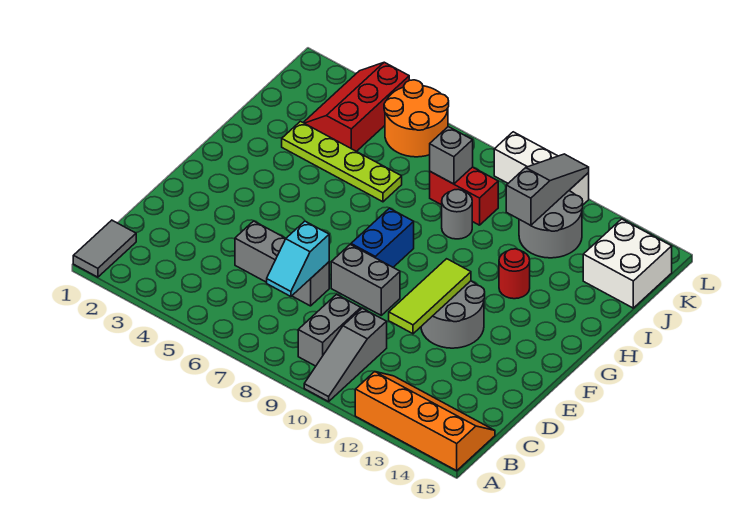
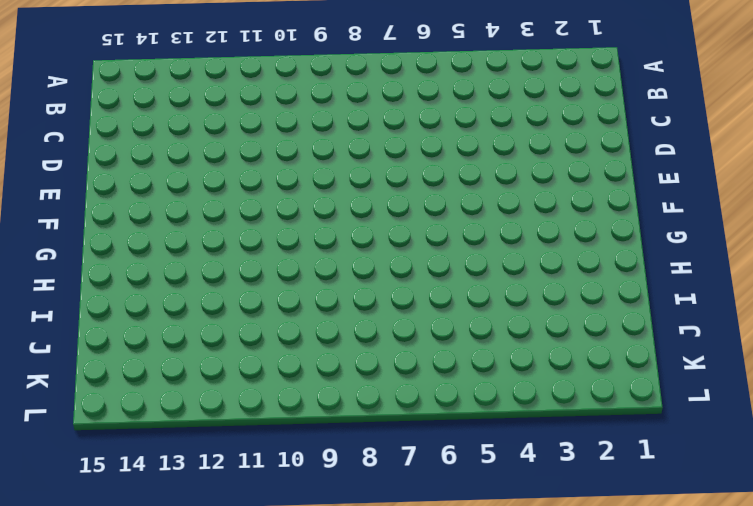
none -> grey tile A1:B1 level 1
none -> grey slope A10:C10 level 1 top C
none -> orange slope A12:B15 level 1 top A

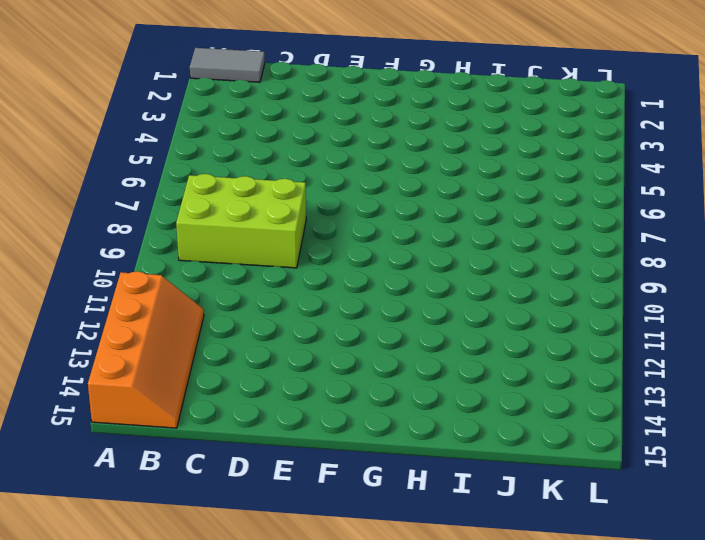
lime brick B8:D9 level 1 -> grey brick B9:C9 level 1
none -> grey slope A10:C10 level 1 top C
none -> grey brick D5:D7 level 1
none -> grey brick E8:E9 level 1

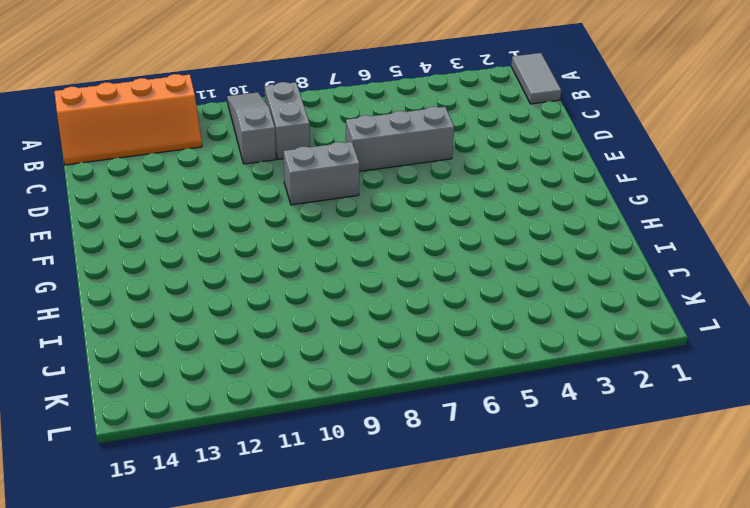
none -> grey round brick E11:F12 level 1
none -> blue brick F8:G8 level 1
none -> red round brick H12 level 1

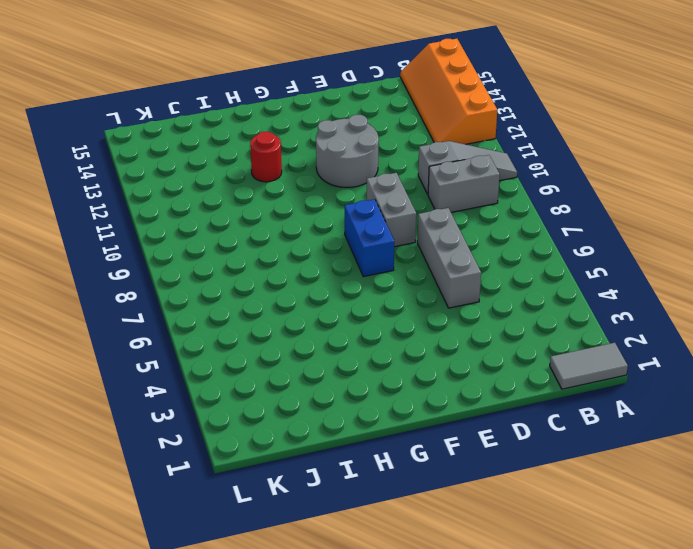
blue brick F7:F8 level 1 -> blue brick F8:G8 level 1
none -> lime plate I3:I6 level 1
none -> grey round brick I9 level 1
none -> red slope J3:L4 level 1 top 4

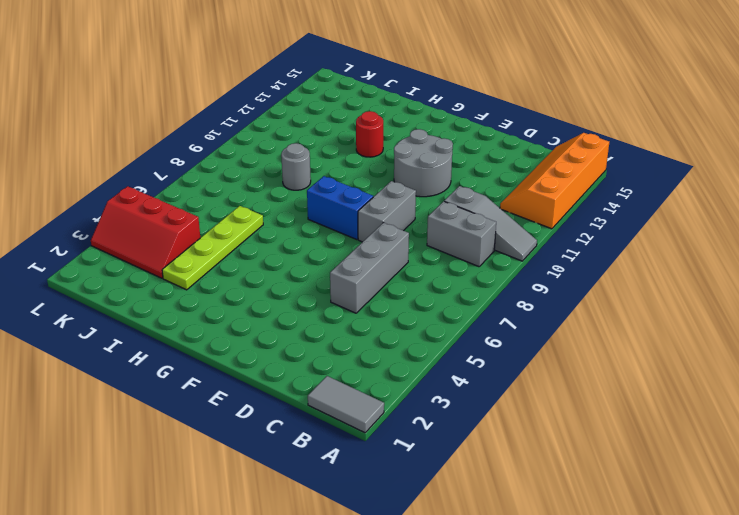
none -> red brick J8:J9 level 1
none -> grey round brick J11:K12 level 1
none -> white brick J14:K15 level 1

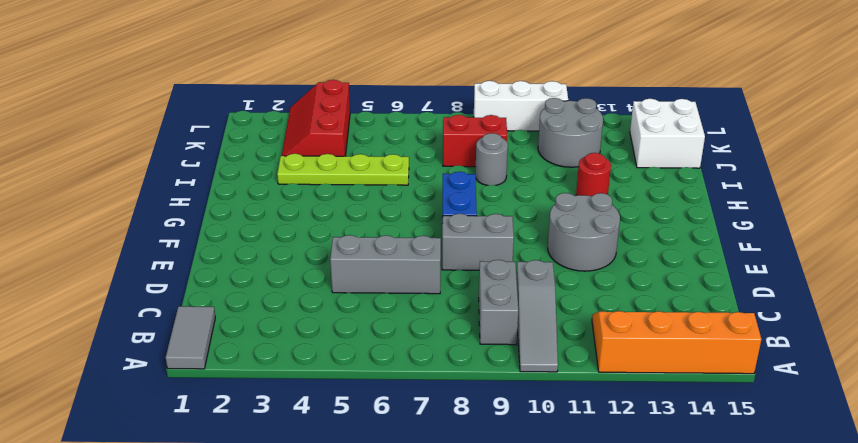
none -> orange round brick K5:L6 level 1
none -> cyan slope C7:D7 level 2 top D
none -> lime tile D11:F11 level 2

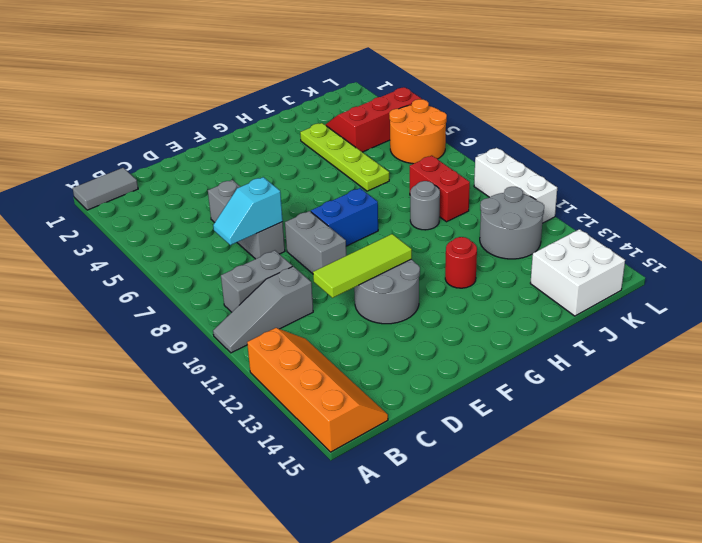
none -> grey brick J8 level 2
none -> grey slope J11:L11 level 2 top J

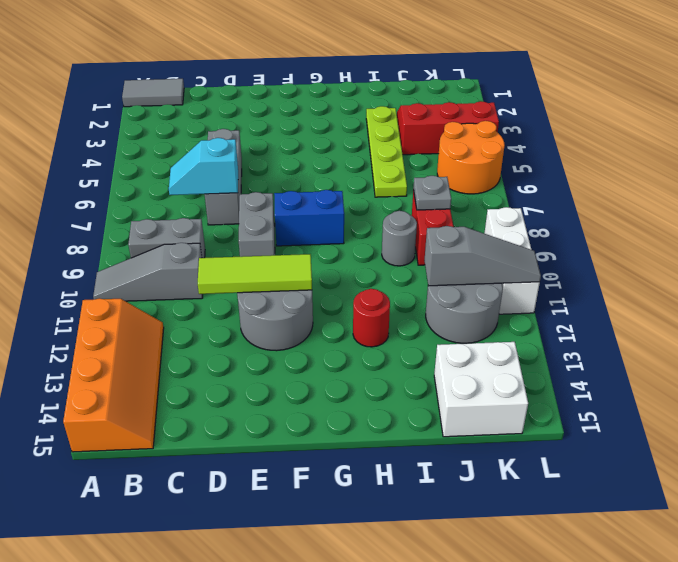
grey plate J8 level 2 -> grey brick J8 level 2

